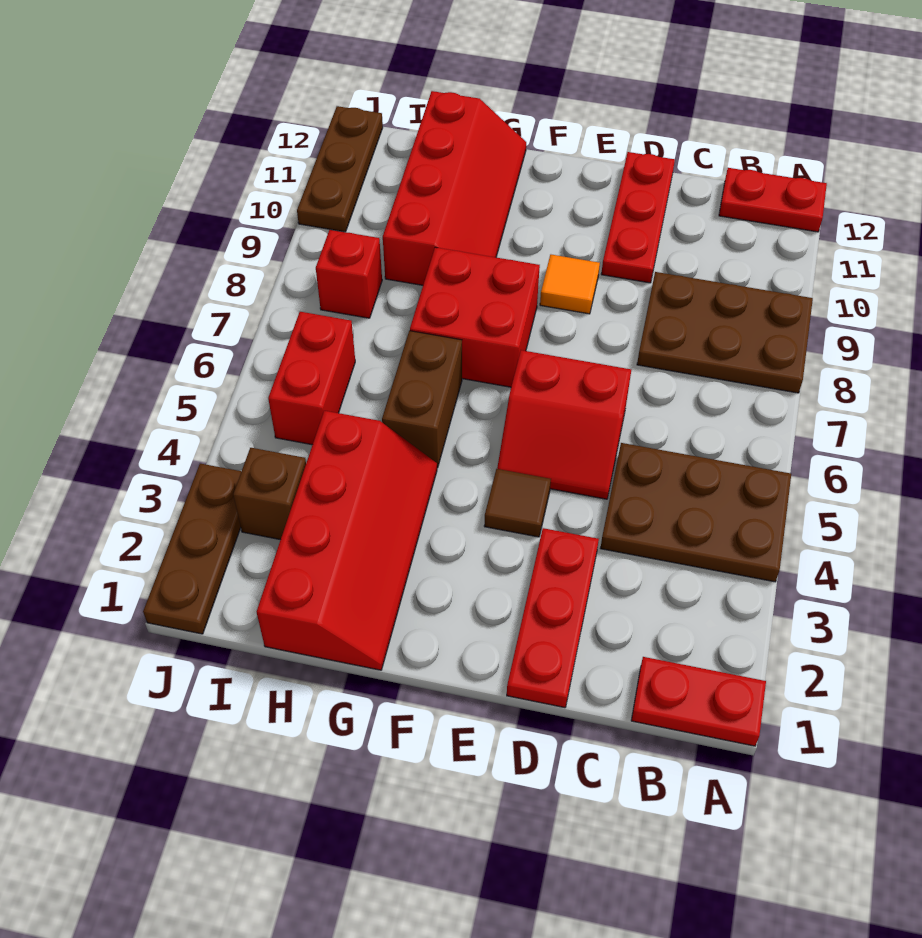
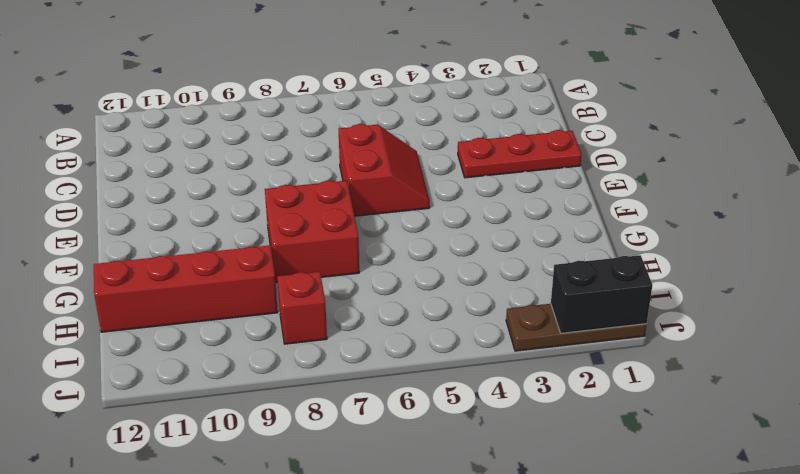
black brick J1:J2 level 2 -> none
none -> red plate A1:B1 level 1
none -> brown plate A4:C5 level 1
none -> brown plate A8:C9 level 1

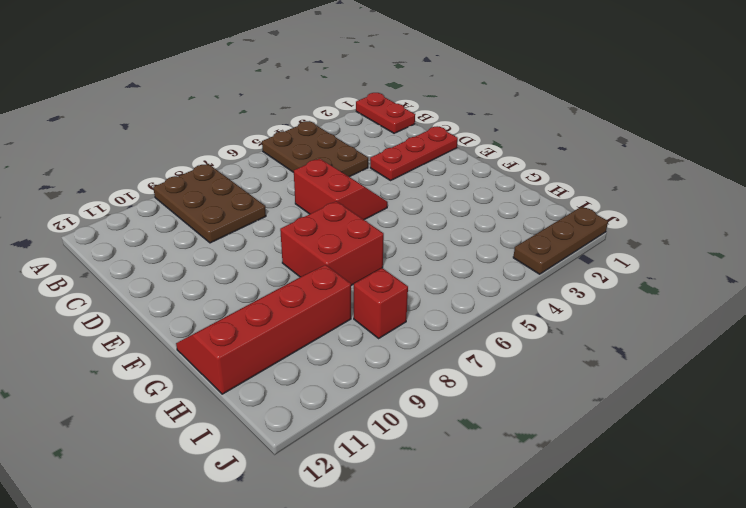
none -> red plate A12:B12 level 1
none -> red plate D10:D12 level 1
none -> brown tile E4 level 1

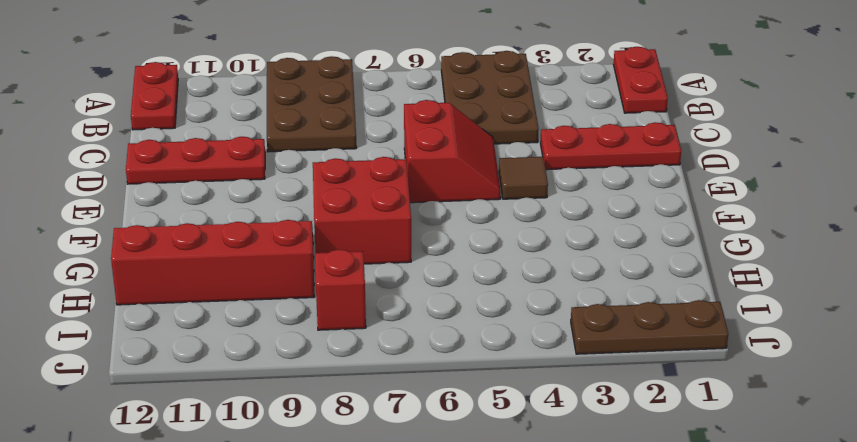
none -> orange tile E9 level 1
none -> red slope G1:H4 level 1 top H
none -> brown brick G5:G6 level 1

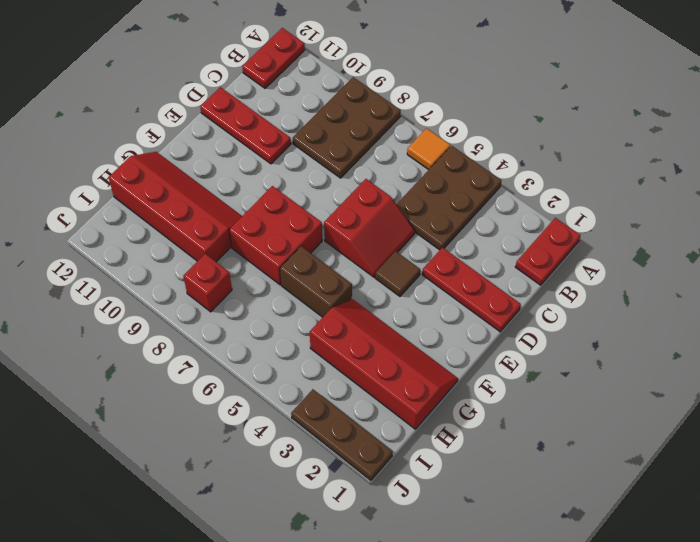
orange tile A6 level 1 -> orange tile E9 level 1
none -> brown brick I3 level 1
none -> red brick I5:I6 level 1
none -> brown plate J10:J12 level 1

